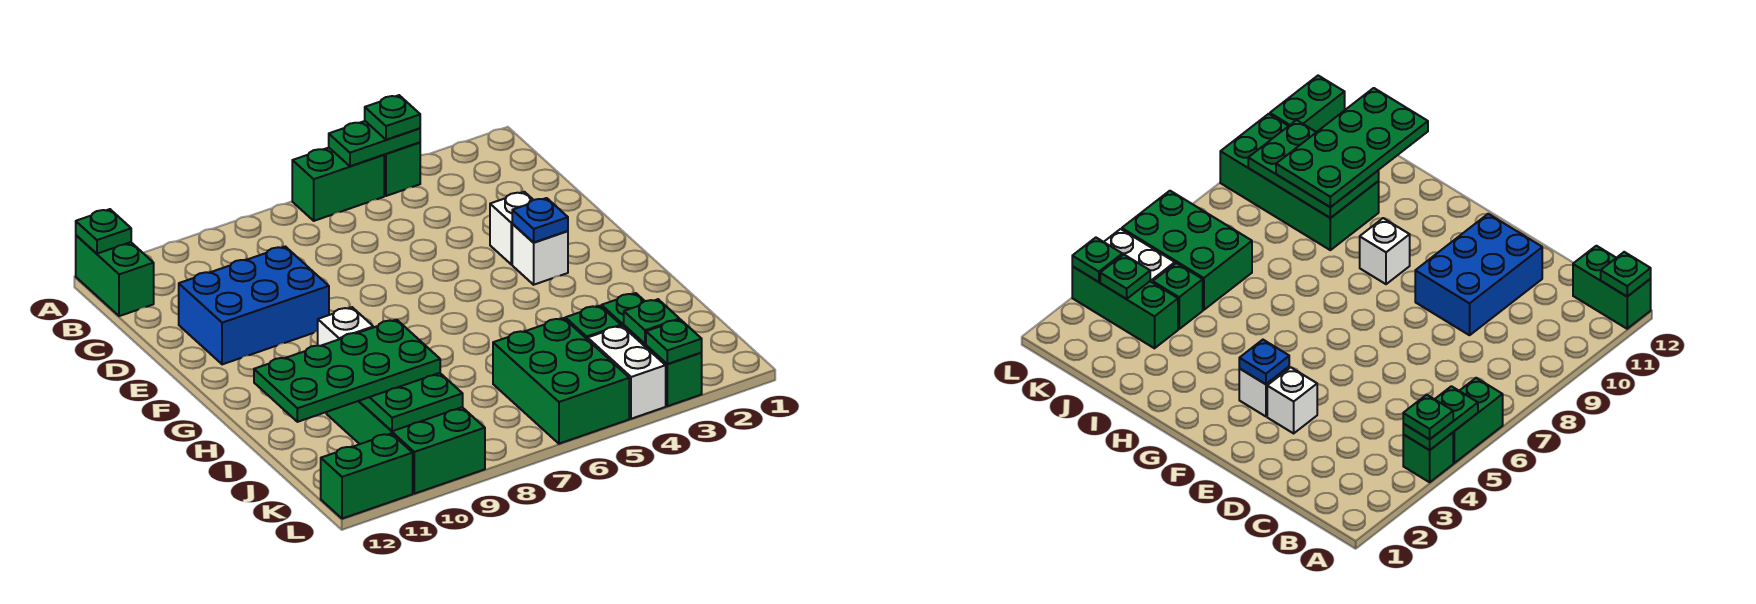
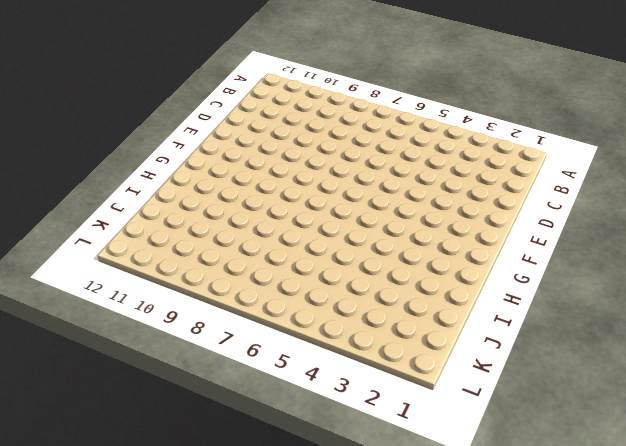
none -> green brick A4 level 1
none -> green brick A5:A6 level 1
none -> green brick A12:B12 level 1

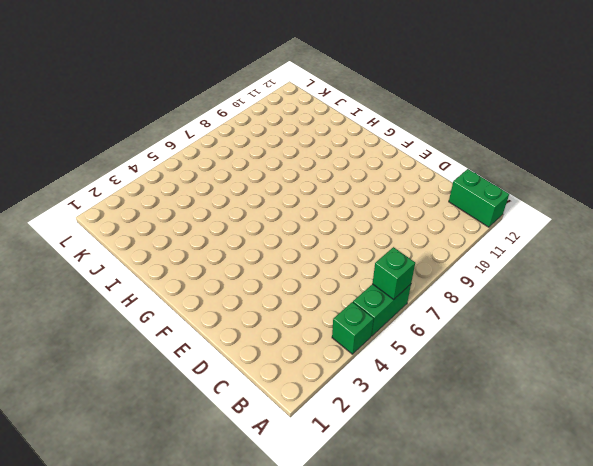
green brick A6 level 2 -> green brick J4 level 1
none -> blue brick D9:E11 level 1
none -> white brick E3 level 1
none -> white brick F3 level 1

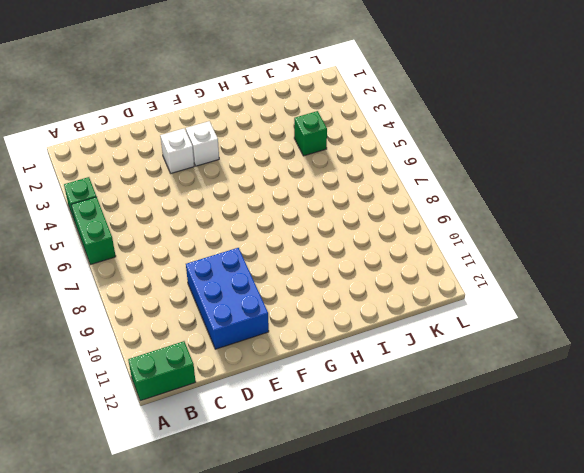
none -> white brick G9 level 1
none -> green brick I9:L10 level 1
none -> green brick J3:L3 level 1

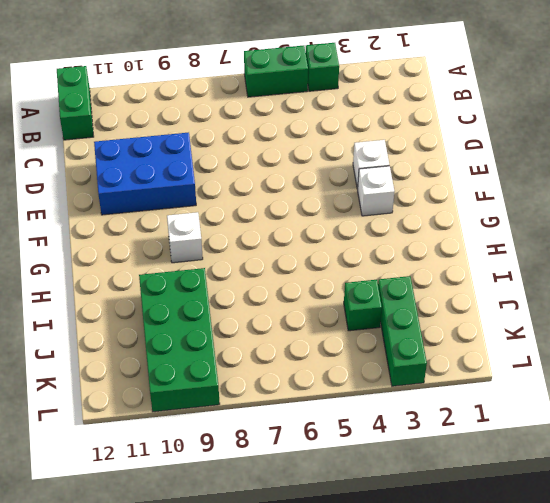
none -> green brick J5:L6 level 1
none -> white brick K4:L4 level 1
none -> green brick L11:L12 level 1

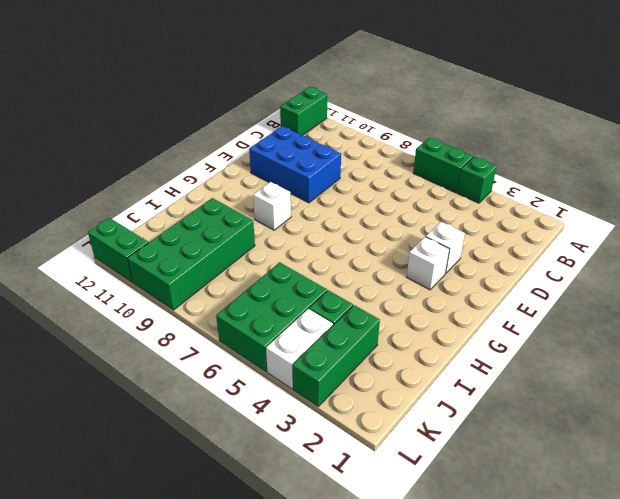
none -> green plate A4:A5 level 2
none -> green plate A12 level 2
none -> blue plate F3 level 2

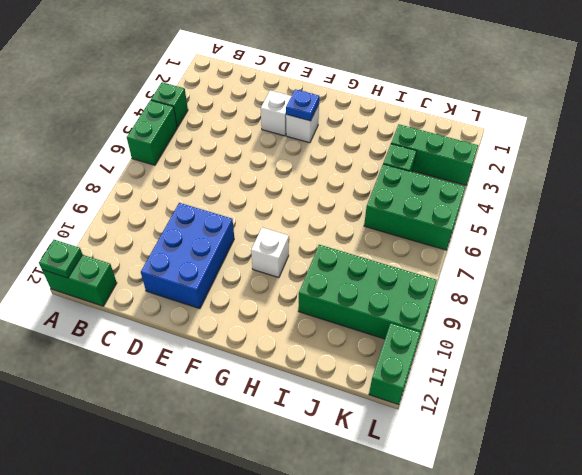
none -> white brick K4:L4 level 1
none -> green plate A4:A5 level 2
none -> green plate I9:K10 level 2

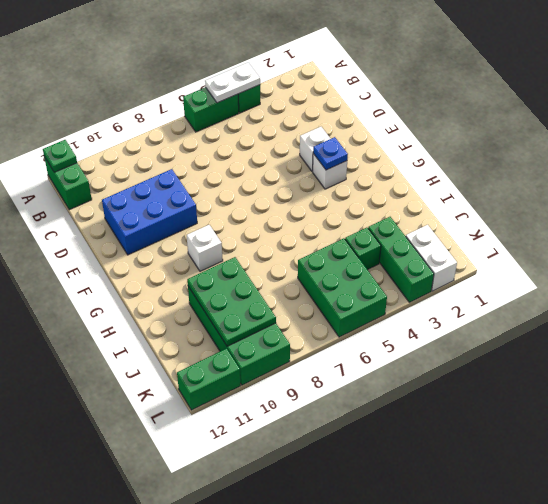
white plate A4:A5 level 2 -> green plate A4:A5 level 2
white brick K2:L2 level 1 -> white brick K4:L4 level 1
none -> green plate K3 level 2
none -> green plate L3 level 2
none -> green plate A4 level 3

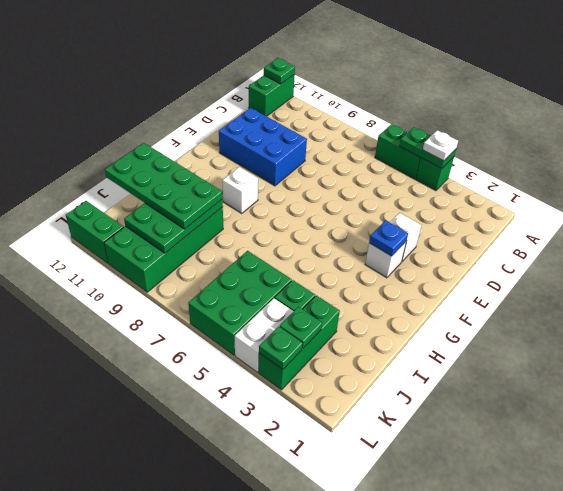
white plate A4 level 3 -> green plate A4 level 3

